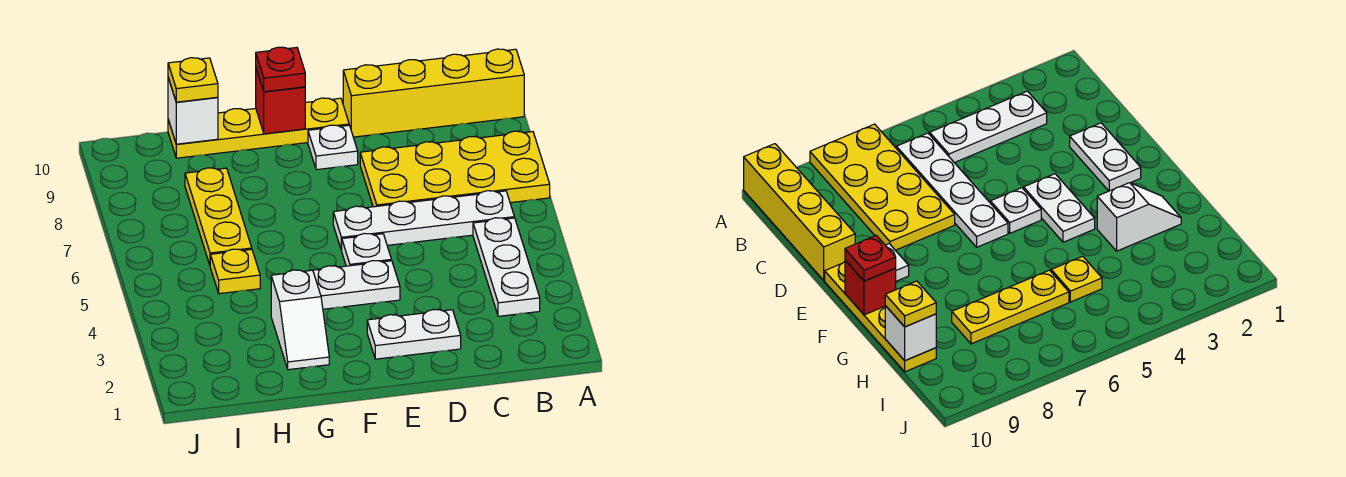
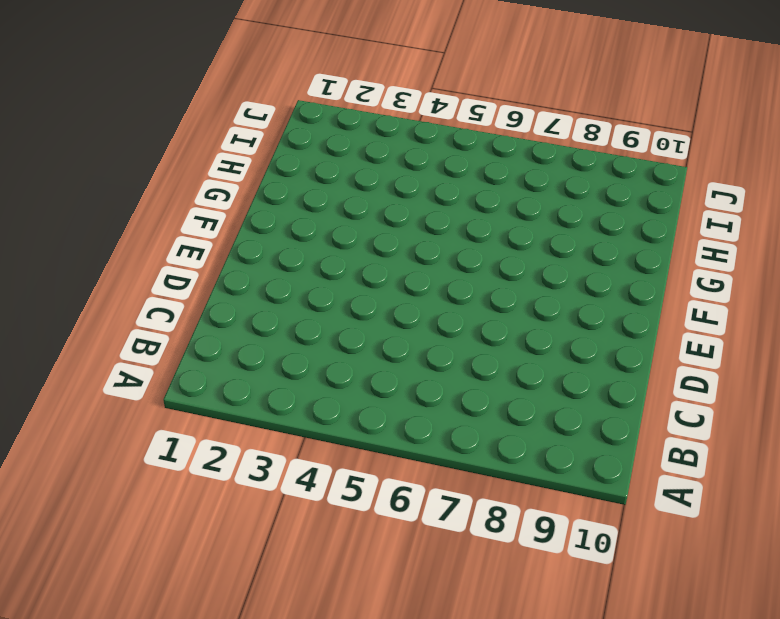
none -> yellow plate A7:D8 level 1
none -> yellow brick A10:D10 level 1
none -> white plate B3:B5 level 1

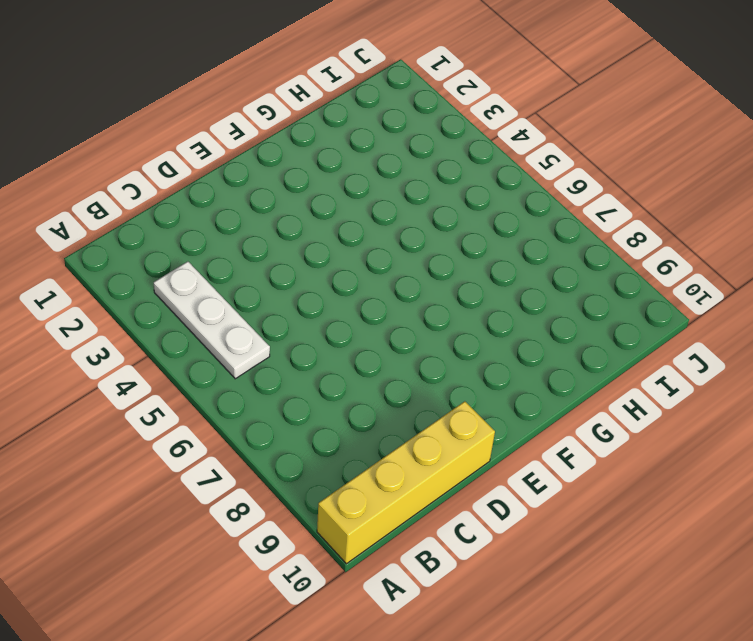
none -> yellow plate A7:D8 level 1
none -> white plate B6:E6 level 1
none -> white plate D2:E2 level 1

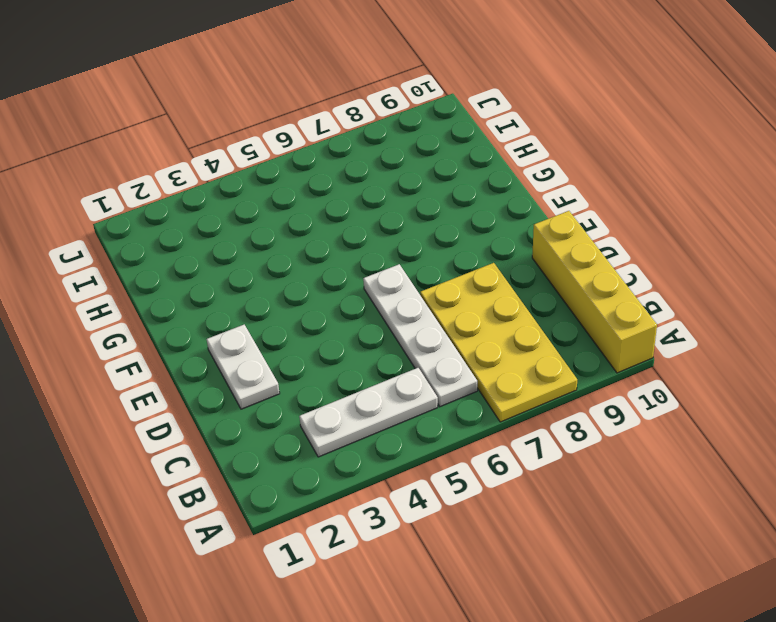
none -> white plate E4:F4 level 1
none -> white plate E5 level 1
none -> white plate E9 level 1

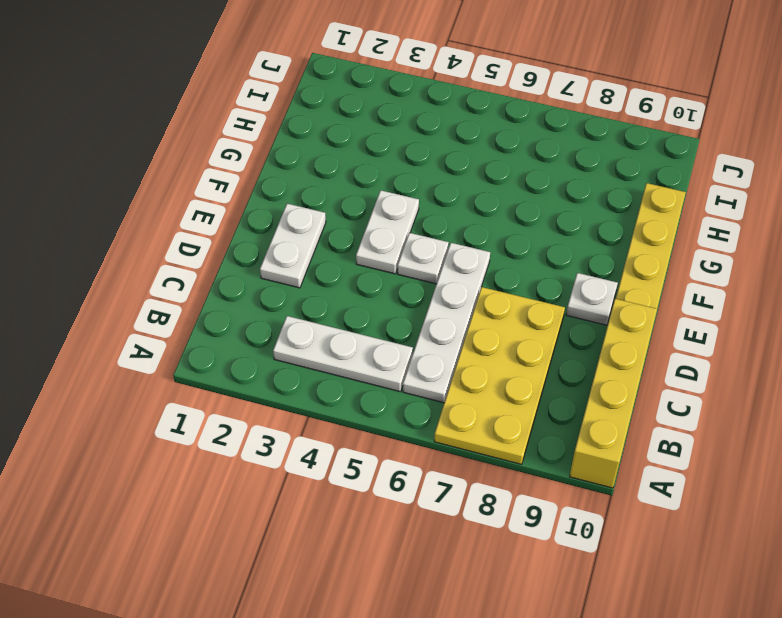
none -> white slope G2:G3 level 1 top 3
none -> yellow plate H5 level 1
none -> yellow plate H6:H8 level 1

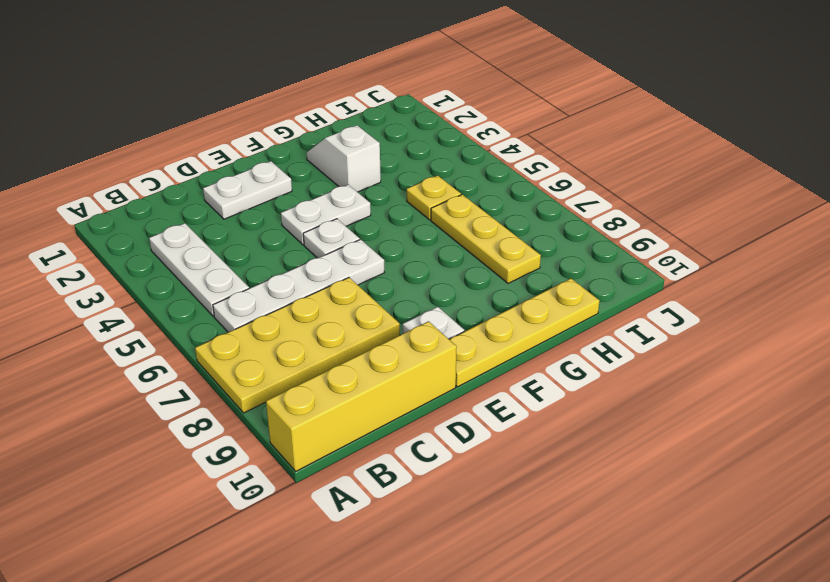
none -> red brick F10 level 2
none -> white brick H10 level 2
none -> red plate F10 level 3

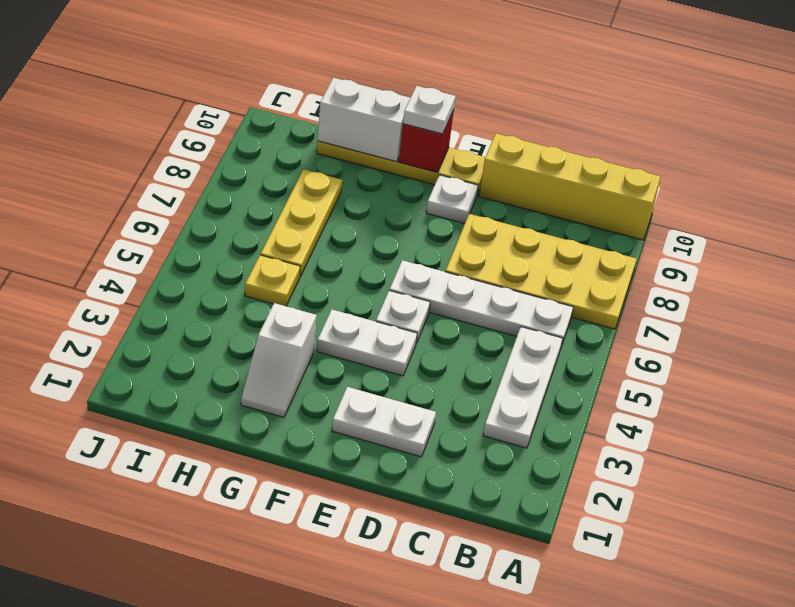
white plate F10 level 3 -> red plate F10 level 3
white brick G10:H10 level 2 -> white brick H10 level 2
none -> yellow plate H10 level 3

